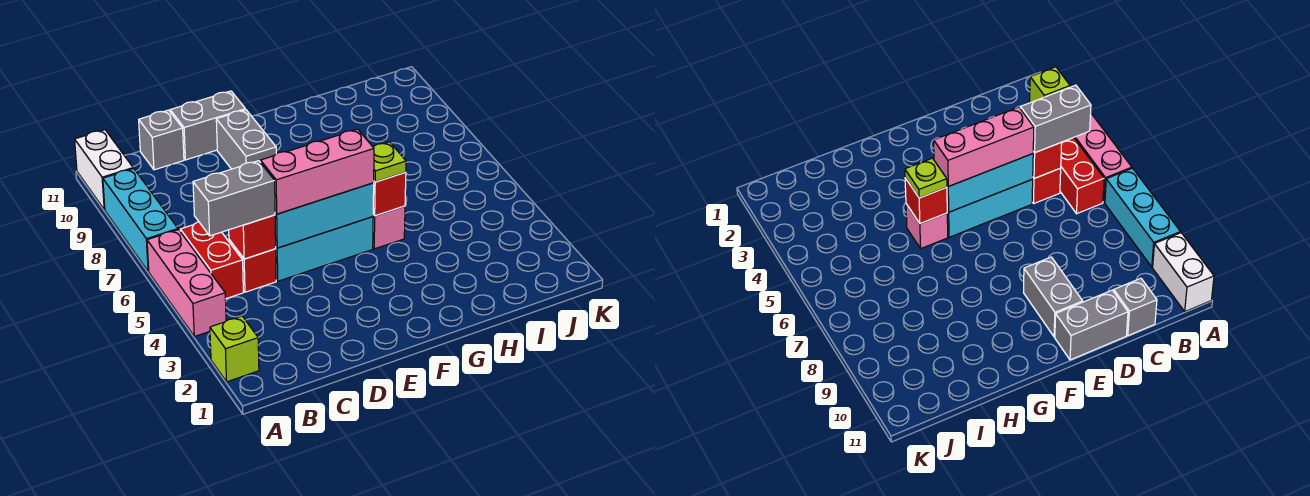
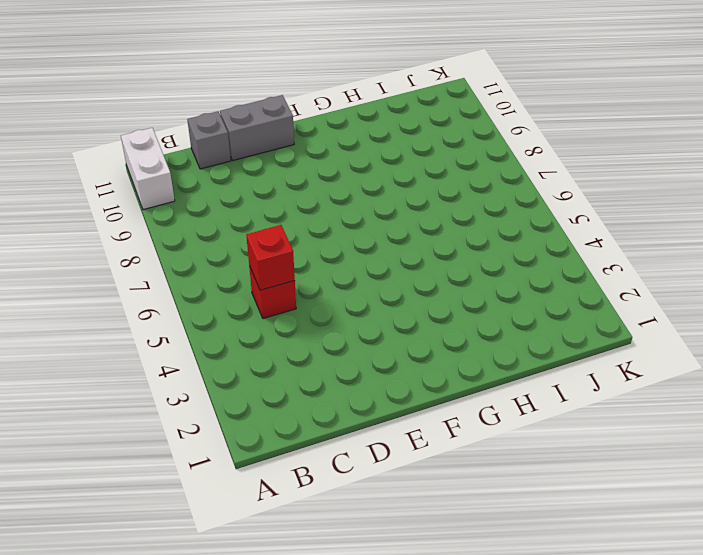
none -> lime brick A2 level 1
none -> pink brick A4:A6 level 1
none -> cyan brick A7:A9 level 1

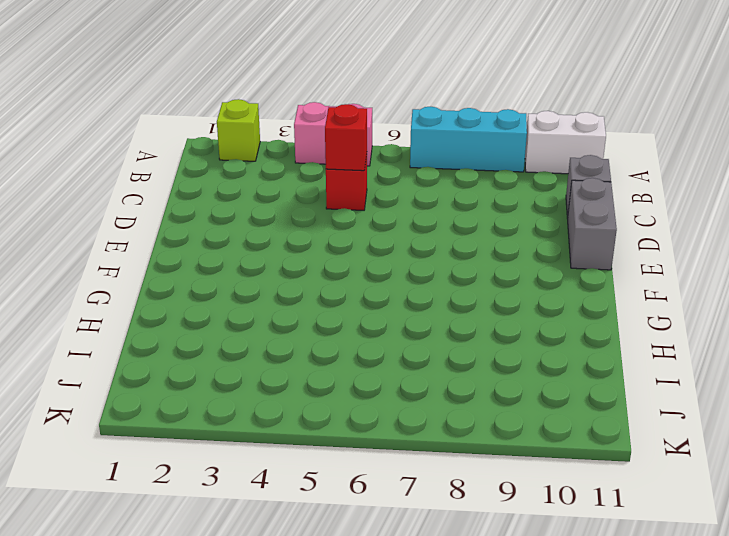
pink brick A4:A5 level 1 -> pink brick A4:A6 level 1
none -> red brick B5:B6 level 1
none -> cyan brick D5:F5 level 1
none -> grey brick E9:E10 level 1

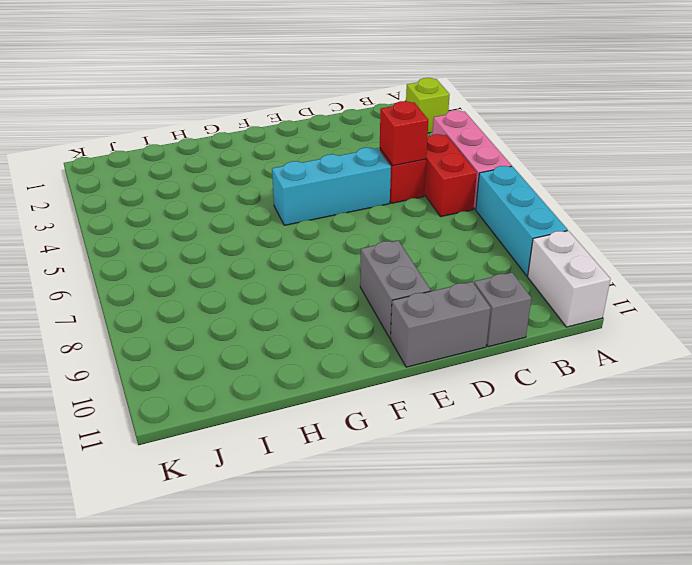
none -> pink brick G5 level 1
none -> cyan brick D5:F5 level 2
none -> red brick G5 level 2

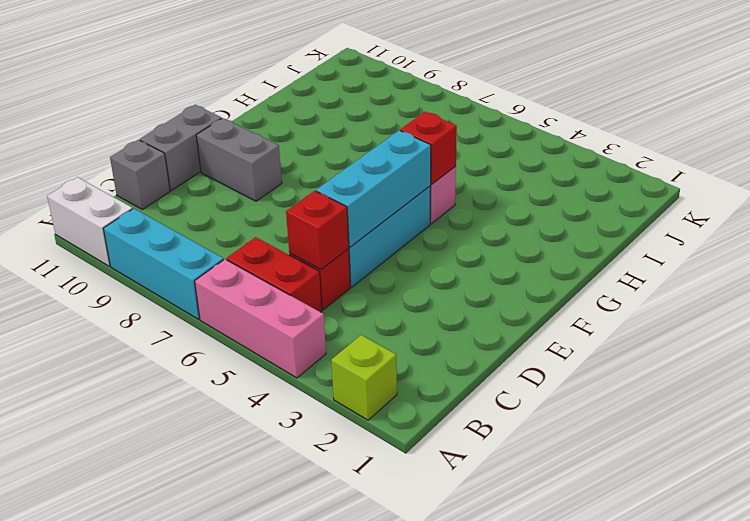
none -> grey brick B5:C5 level 3
none -> pink brick D5:F5 level 3
none -> lime plate G5 level 3

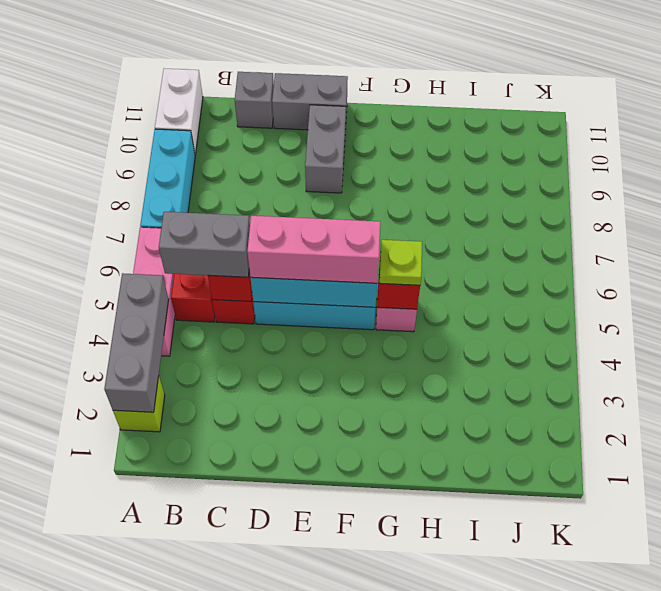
grey brick A2:A4 level 2 -> none

